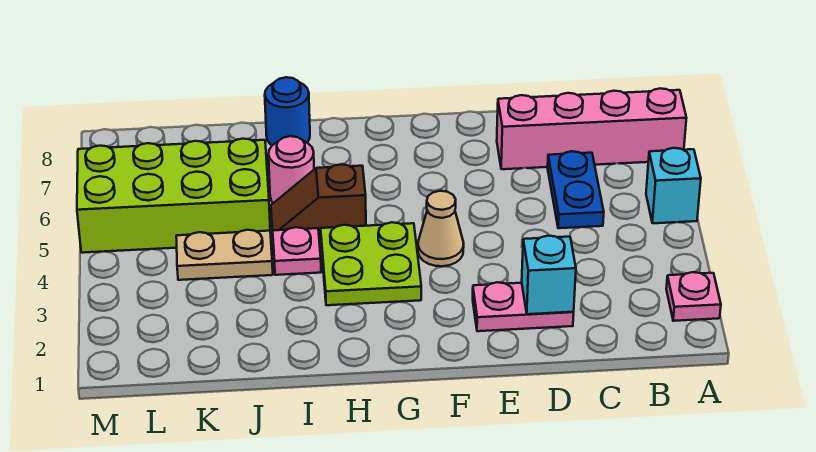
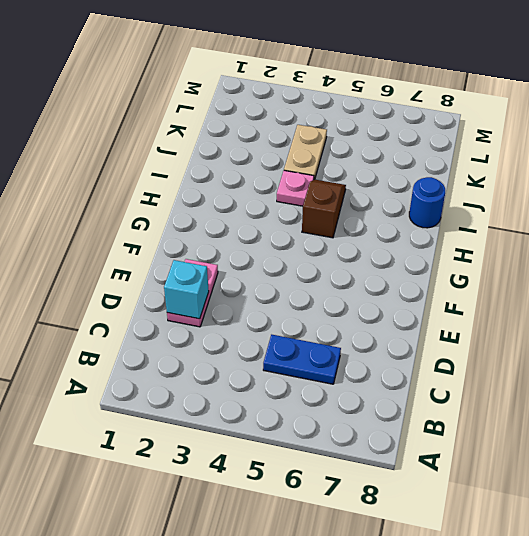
none -> pink plate A2 level 1
none -> cyan brick A5 level 1
none -> pink brick A7:D7 level 1

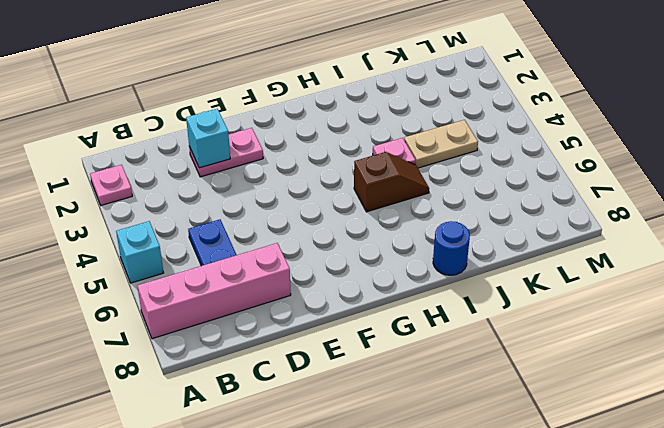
none -> tan cone F4 level 1
none -> lime plate G3:H4 level 1
none -> pink round brick I6 level 1

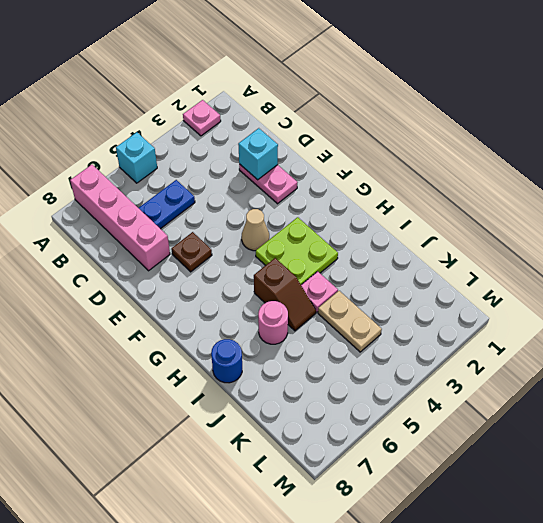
brown plate E6 level 1 -> none
none -> lime brick J5:M6 level 1

